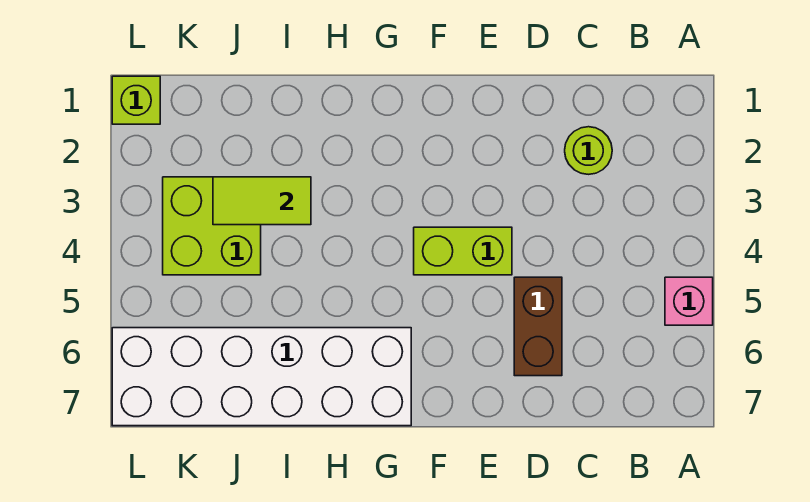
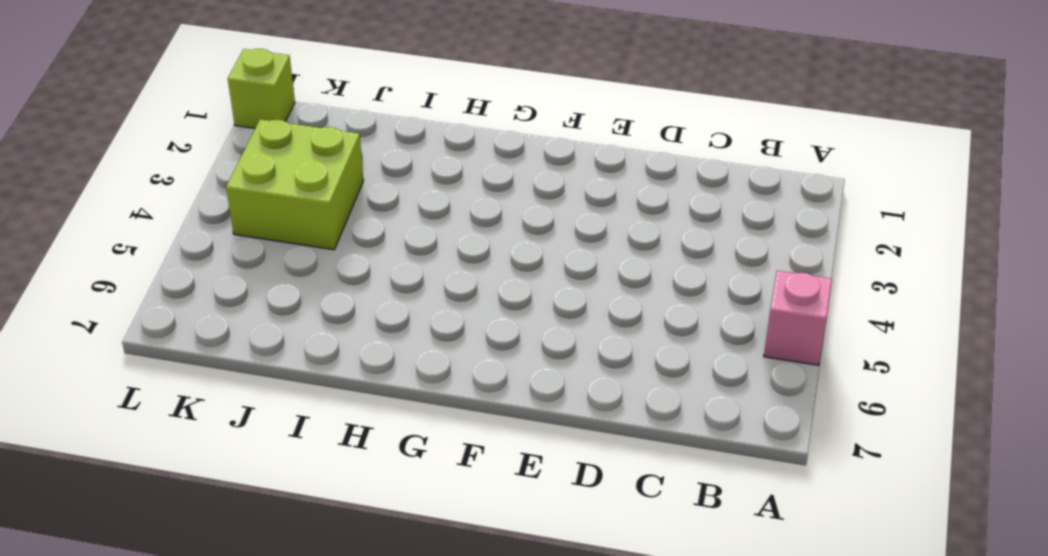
none -> lime round brick C2 level 1
none -> brown brick D5:D6 level 1

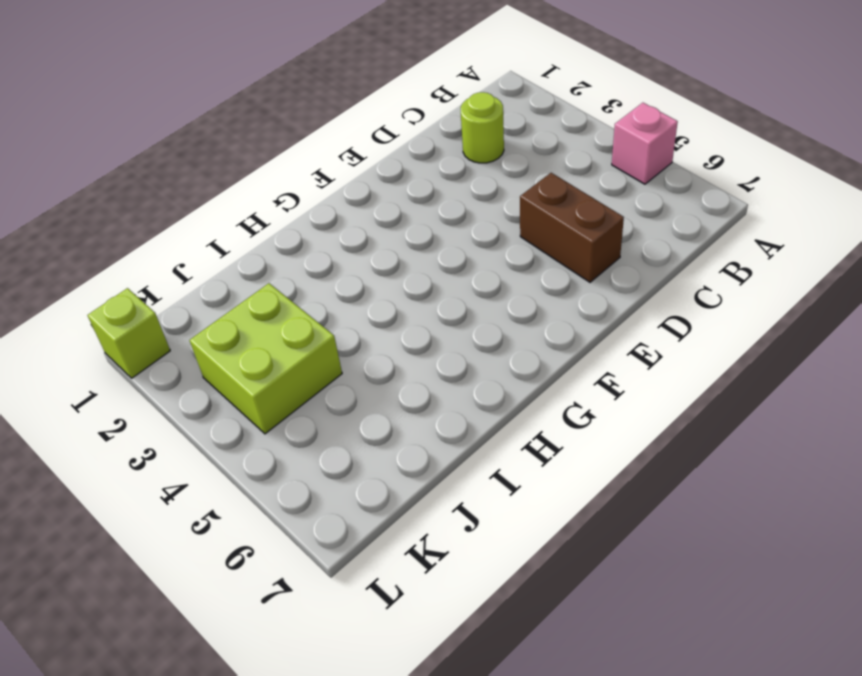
none -> lime brick E4:F4 level 1
none -> white brick G6:L7 level 1

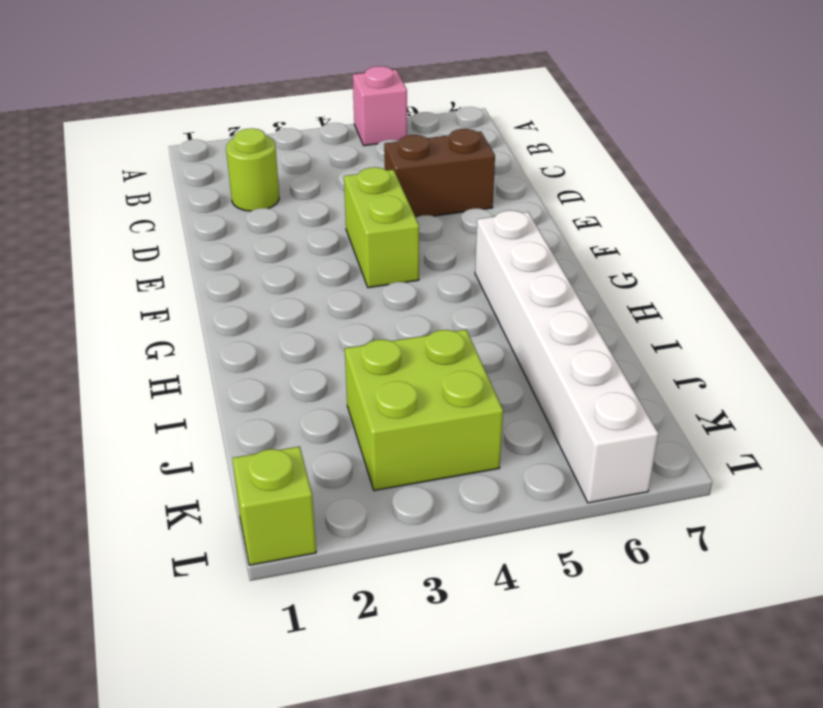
white brick G6:L6 level 1 -> white brick G6:L7 level 1
none -> lime tile I3:J3 level 2

